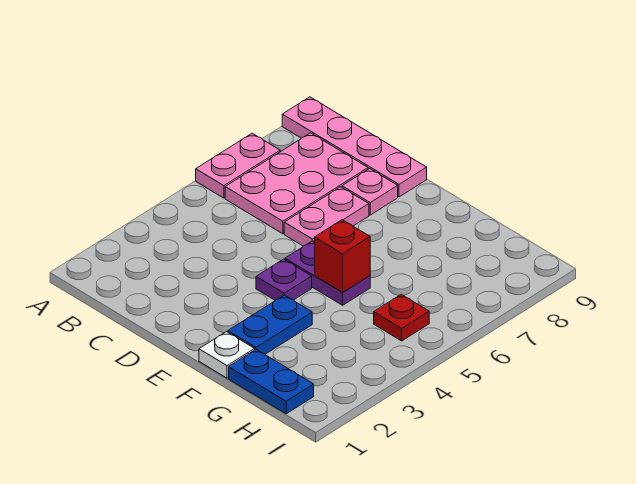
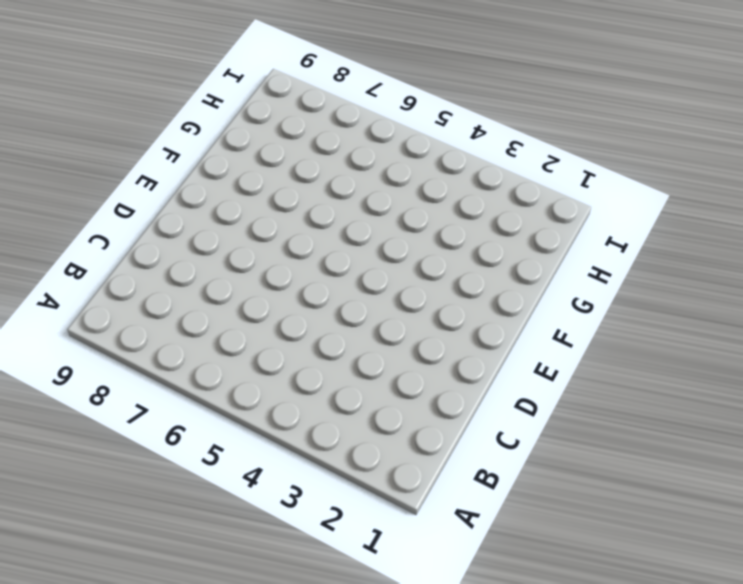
none -> pink plate A6:A7 level 1
none -> pink plate A9:D9 level 1
none -> pink plate B6:C8 level 1

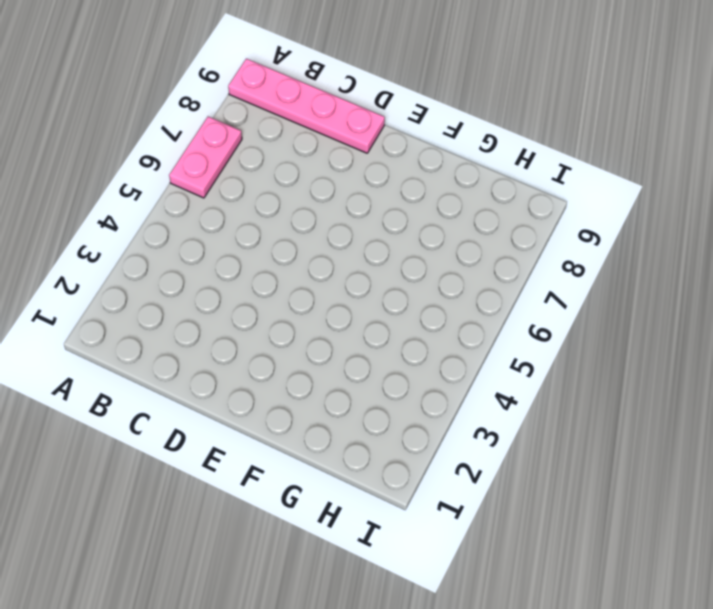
none -> pink plate B6:C8 level 1
none -> pink plate D6:D7 level 1
none -> pink plate D8 level 1

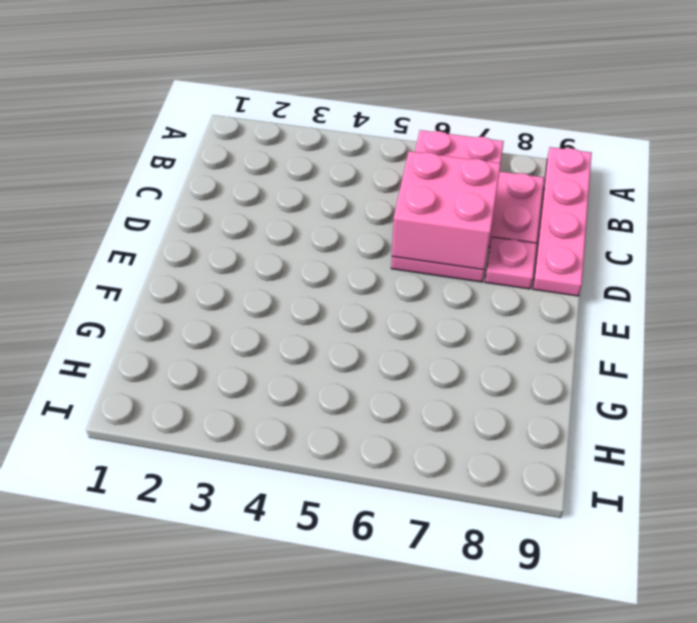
pink brick C6:D7 level 2 -> none
none -> purple plate E4 level 1
none -> purple plate E5:F5 level 1
none -> white plate F1 level 1

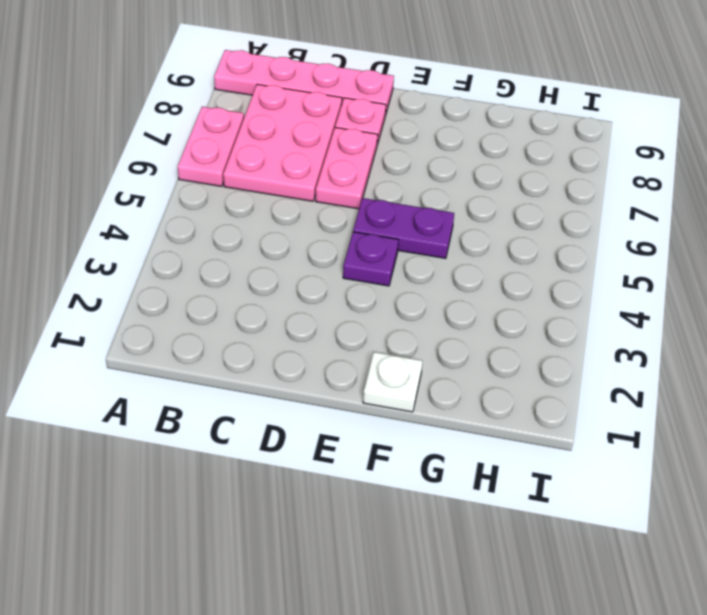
none -> blue plate F2:F3 level 1
none -> blue plate G1:H1 level 1
none -> red plate H5 level 1

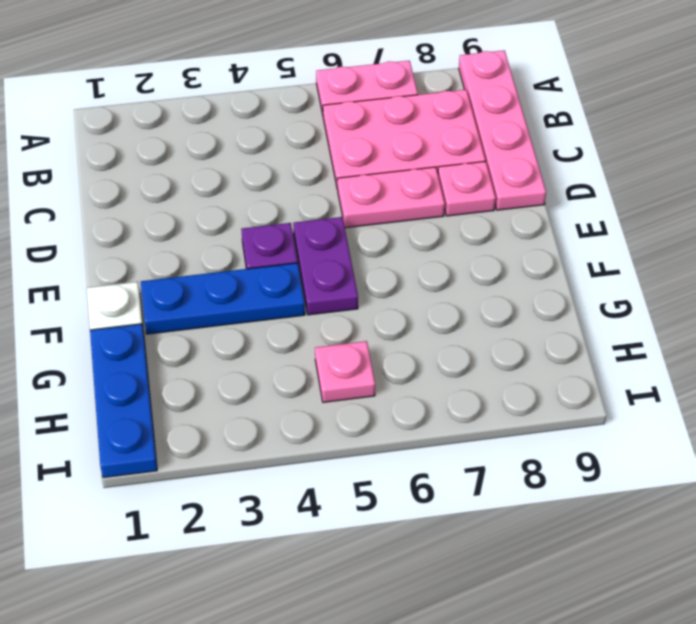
blue plate F2:F4 level 1 -> blue plate F2:F3 level 1
blue plate G1:I1 level 1 -> blue plate G1:H1 level 1
pink plate H5 level 1 -> red plate H5 level 1
none -> red brick F5 level 2

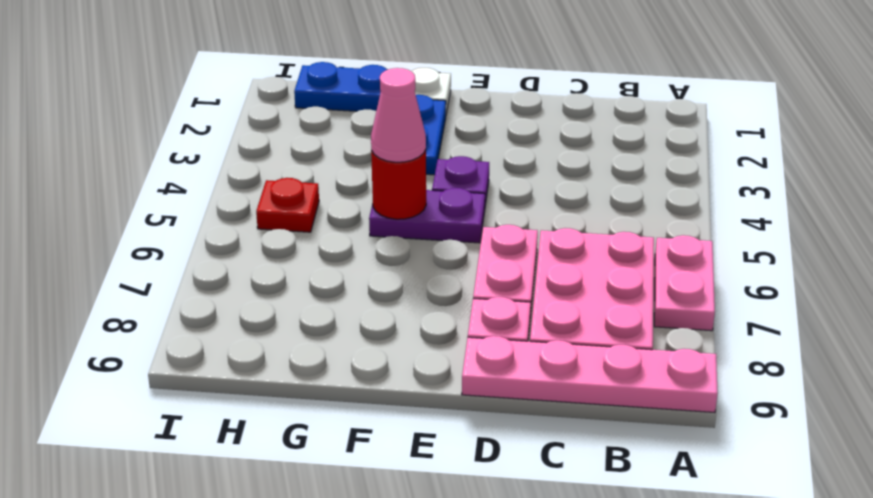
red round brick F5 level 2 -> red brick F5 level 2
pink cone F5 level 3 -> none

